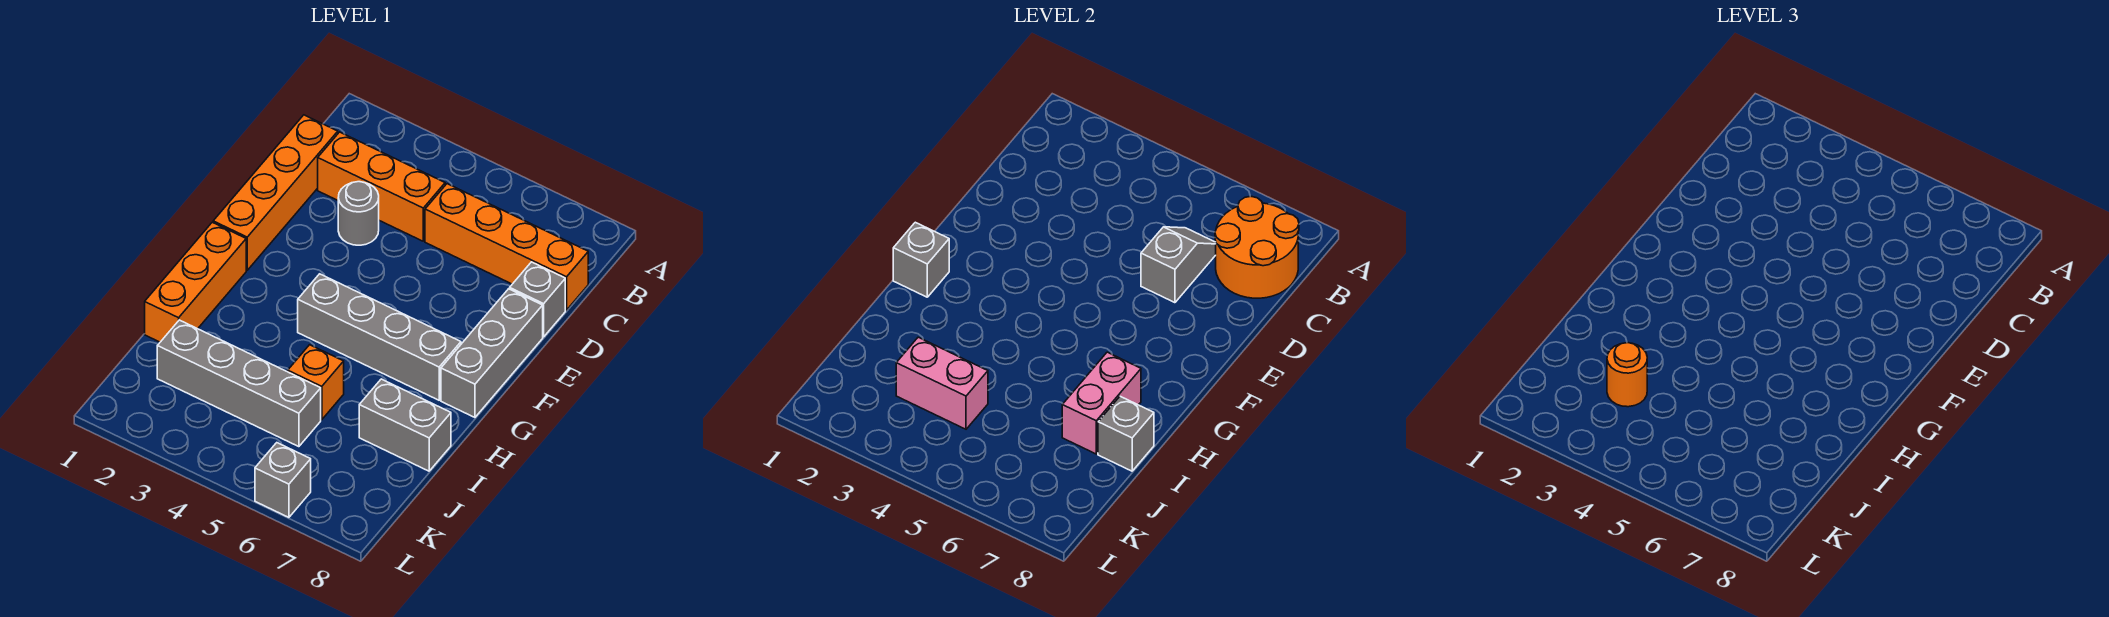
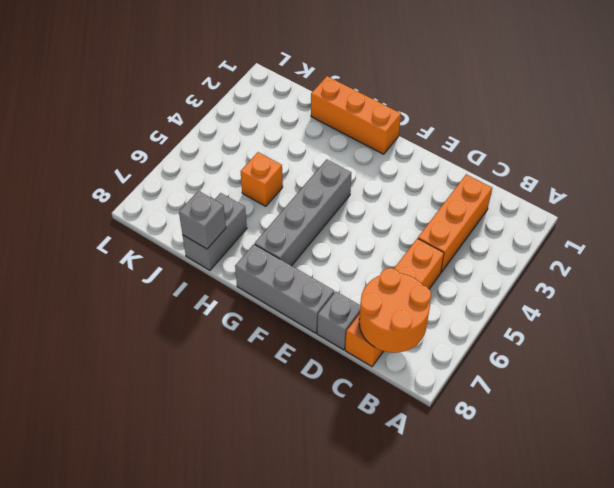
none -> orange brick C1:F1 level 1
none -> grey round brick D3 level 1
none -> grey brick J2:J5 level 1

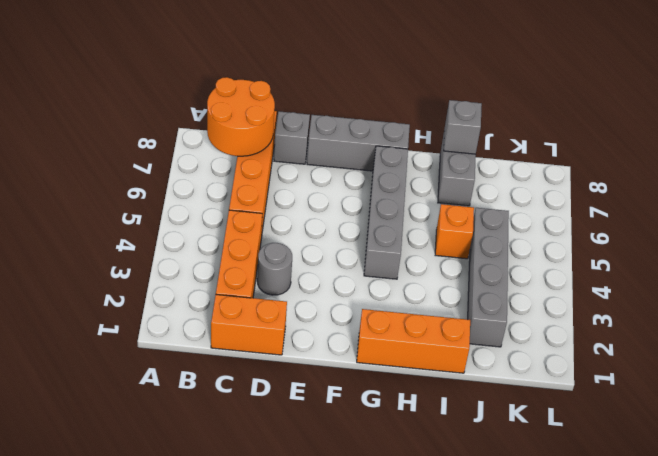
orange brick C1:D1 level 1 -> orange brick C1:F1 level 1
none -> grey brick L6 level 1
none -> grey slope C6:D6 level 2 top D
none -> grey brick G1 level 2

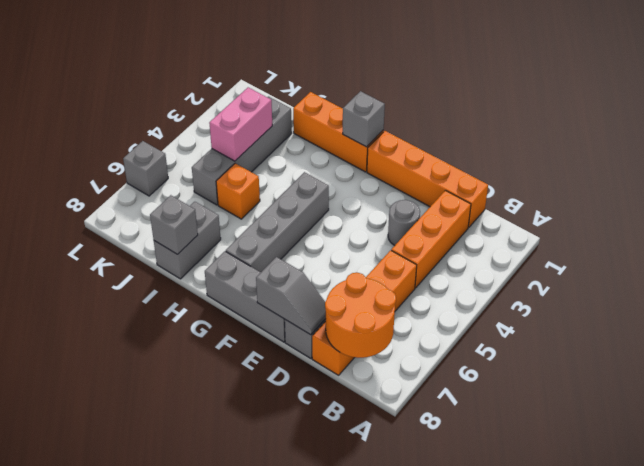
grey slope D8:E8 level 2 top E -> grey slope C6:D6 level 2 top D
none -> pink brick H7:I7 level 2
none -> orange round brick J3 level 3

